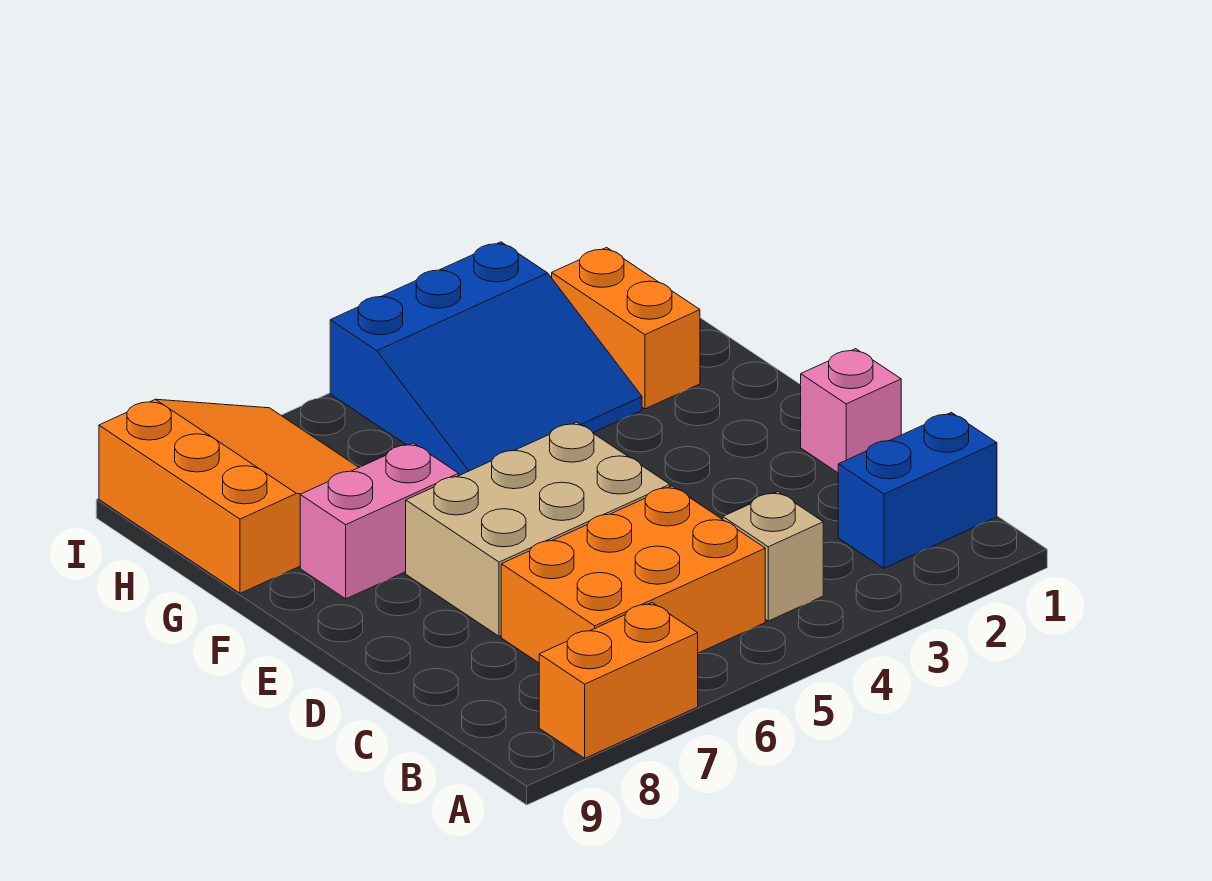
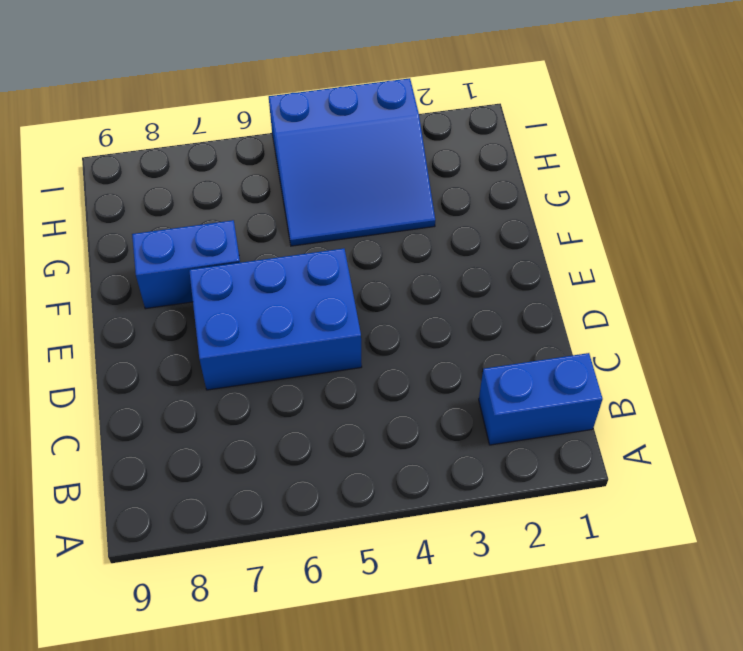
blue brick D5:E7 level 1 -> tan brick D5:E7 level 1
blue brick F7:F8 level 1 -> pink brick F7:F8 level 1
none -> orange brick A7:A8 level 1
none -> tan brick B4 level 1

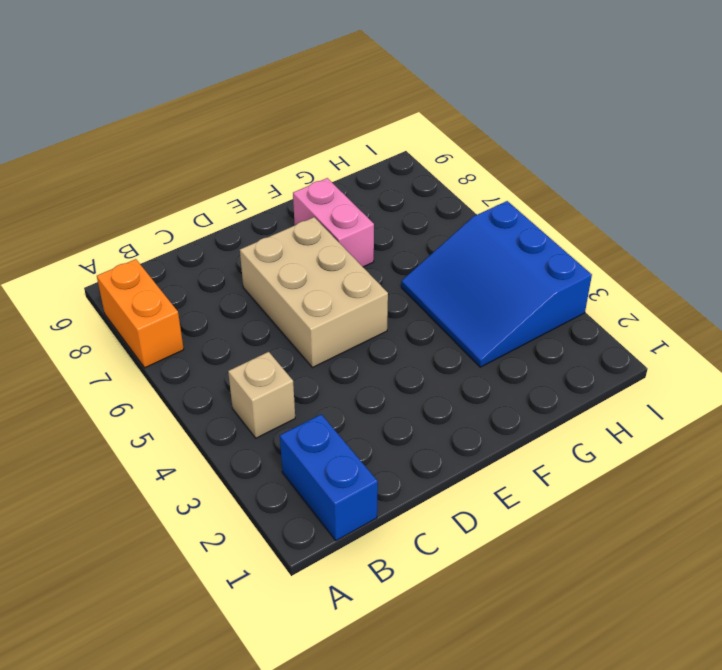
none -> orange brick B5:C7 level 1
none -> pink brick D1 level 1

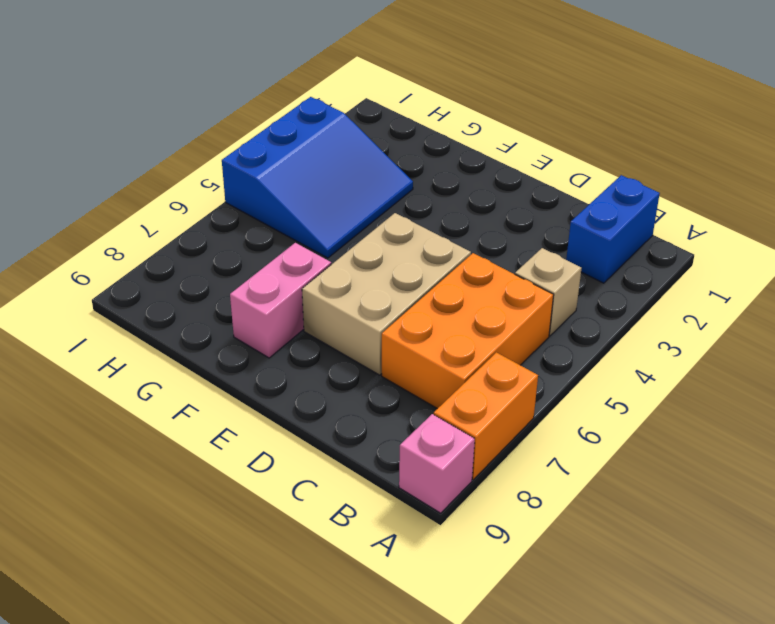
pink brick A9 level 1 -> pink brick D1 level 1
none -> orange brick G2:H2 level 1
none -> orange slope G7:I9 level 1 top 9

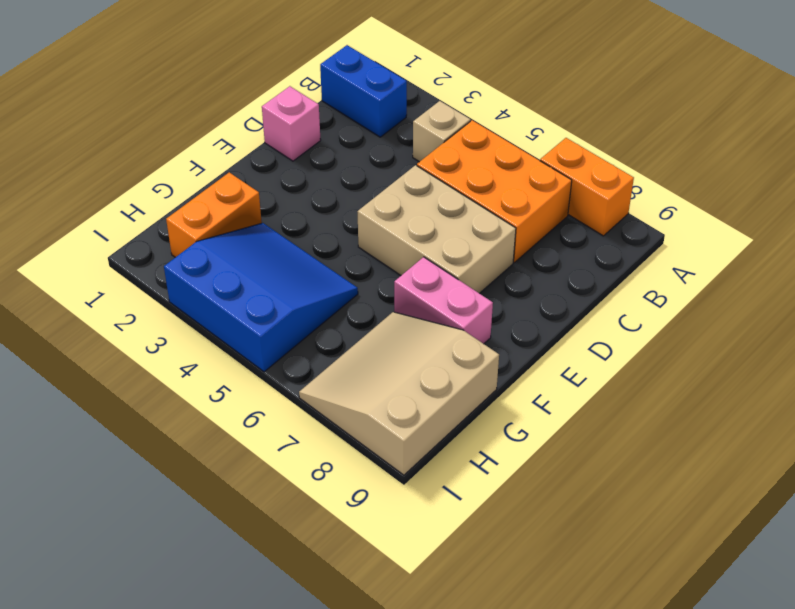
tan slope G7:I9 level 1 top 9 -> orange slope G7:I9 level 1 top 9

